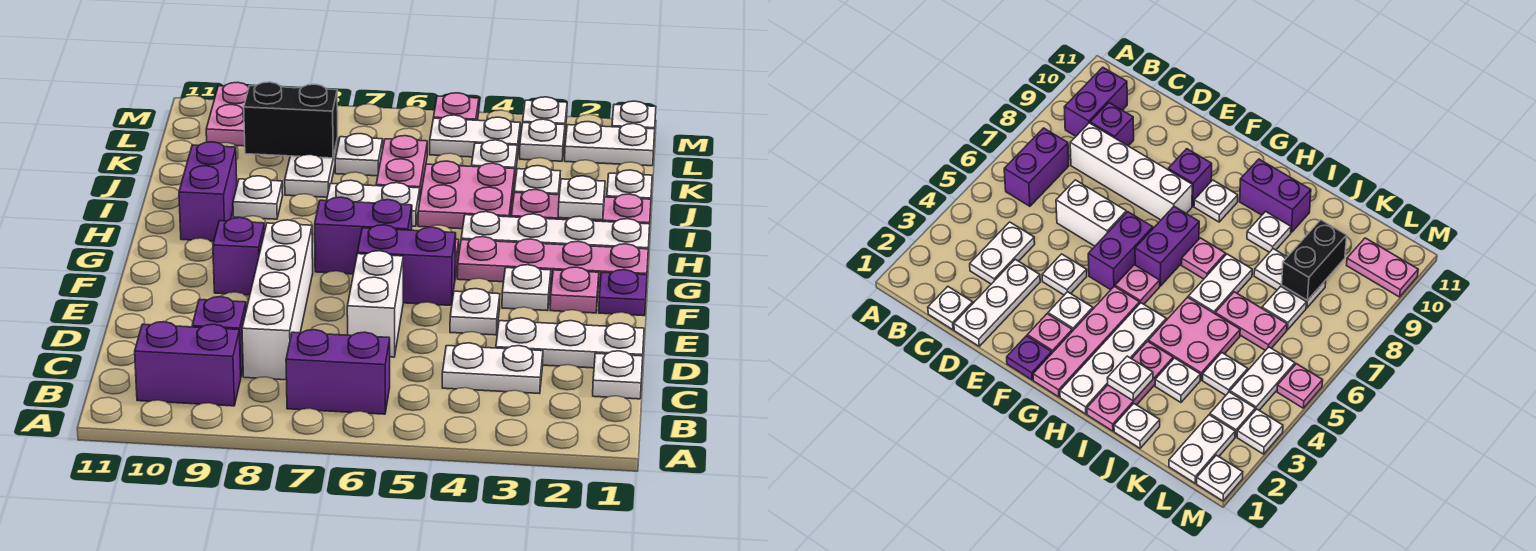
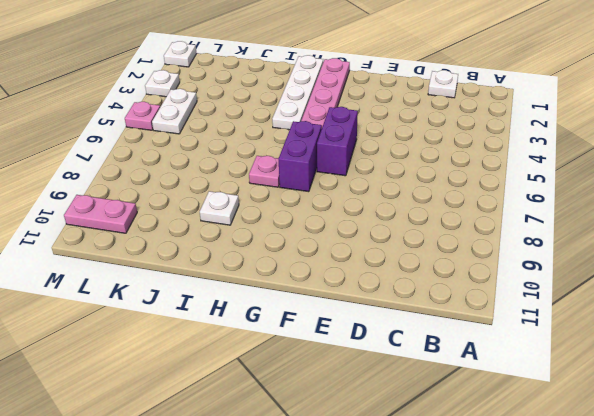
none -> purple brick B6:B7 level 1
none -> purple brick B9:B10 level 1
none -> white plate C3:C4 level 1
none -> white brick C8:F8 level 1

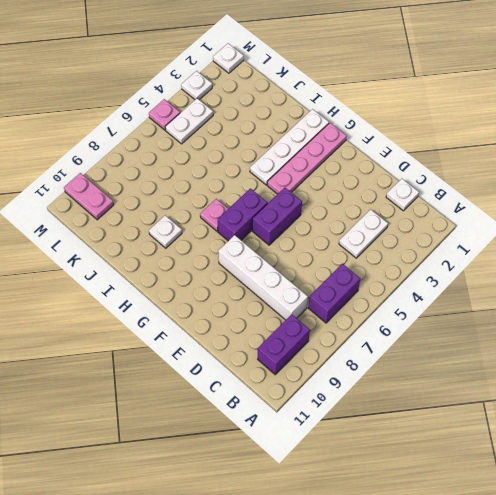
none -> purple brick C9 level 1
none -> white plate D1:D3 level 1
none -> white brick D6:E6 level 1
none -> white plate E4 level 1

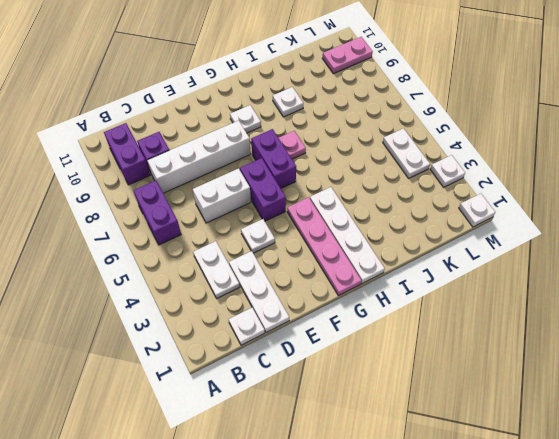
none -> purple plate F1 level 1
none -> pink plate F2 level 1
none -> white plate F3 level 1
none -> purple brick F9 level 1

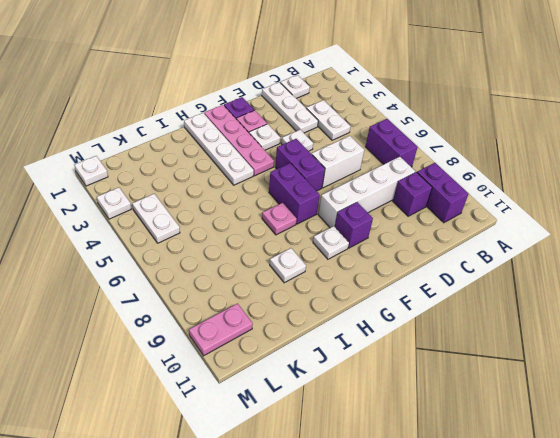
none -> pink plate G5 level 1
none -> purple brick H10:I10 level 1
none -> pink plate I1:I3 level 1
none -> pink plate I4:J5 level 1

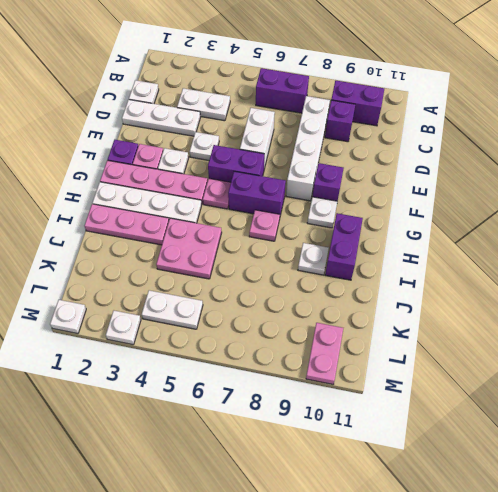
none -> white plate I6:I7 level 1
none -> white plate J1 level 1
none -> white plate J3 level 1
none -> pink plate J6:K6 level 1

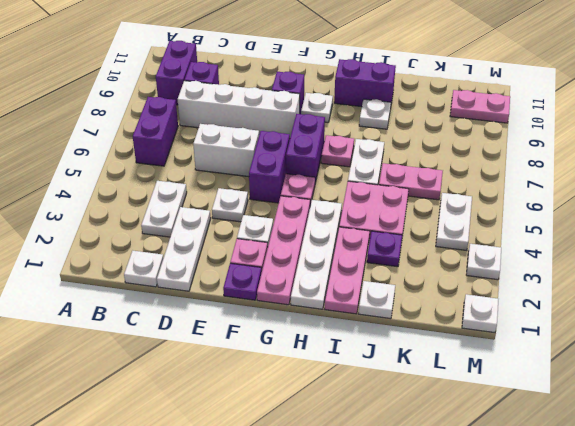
purple plate J3 level 1 -> white plate J3 level 1
none -> white plate J8:K8 level 1
none -> white plate K4 level 1
none -> white plate K7 level 1
none -> white plate L1:L2 level 1

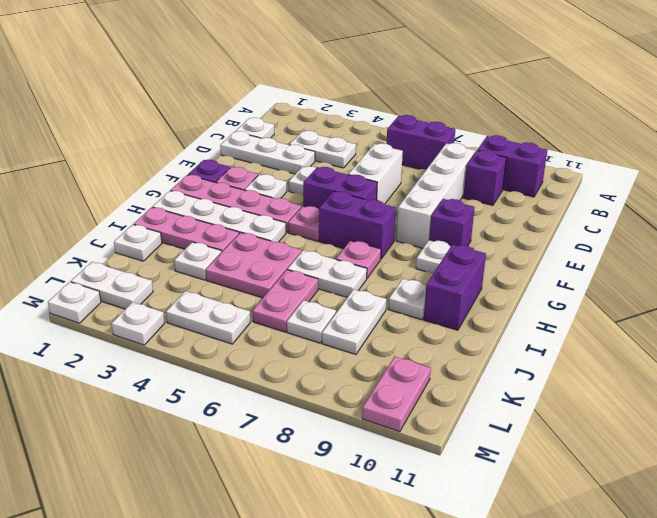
none -> white plate K4 level 1
none -> white plate L3 level 1
none -> pink plate M5 level 1
none -> white plate I2 level 2

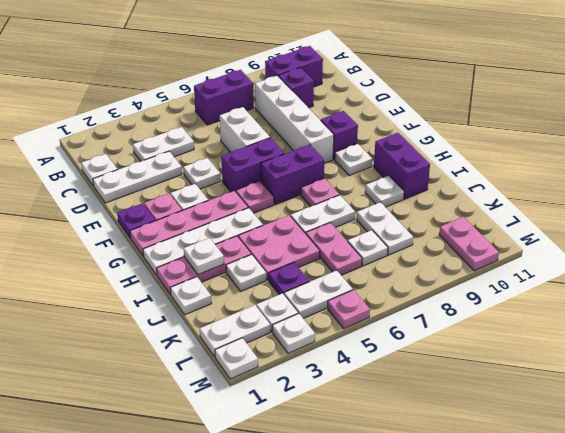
purple plate K4 level 1 -> white plate K4 level 1
none -> black brick K8:K9 level 2

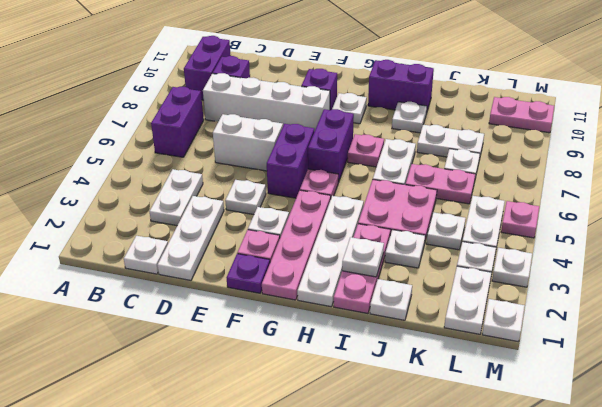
none -> black brick K8:K9 level 2

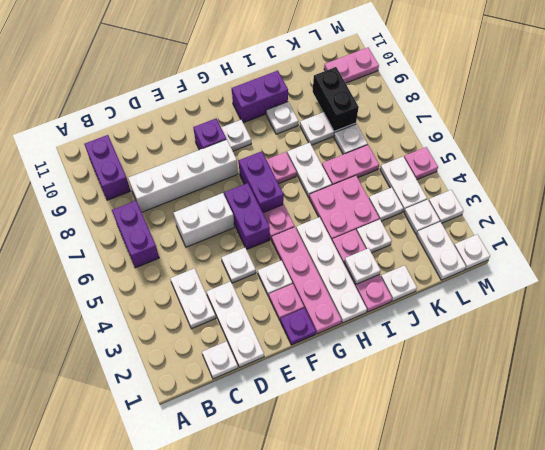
none -> purple brick C9 level 1

